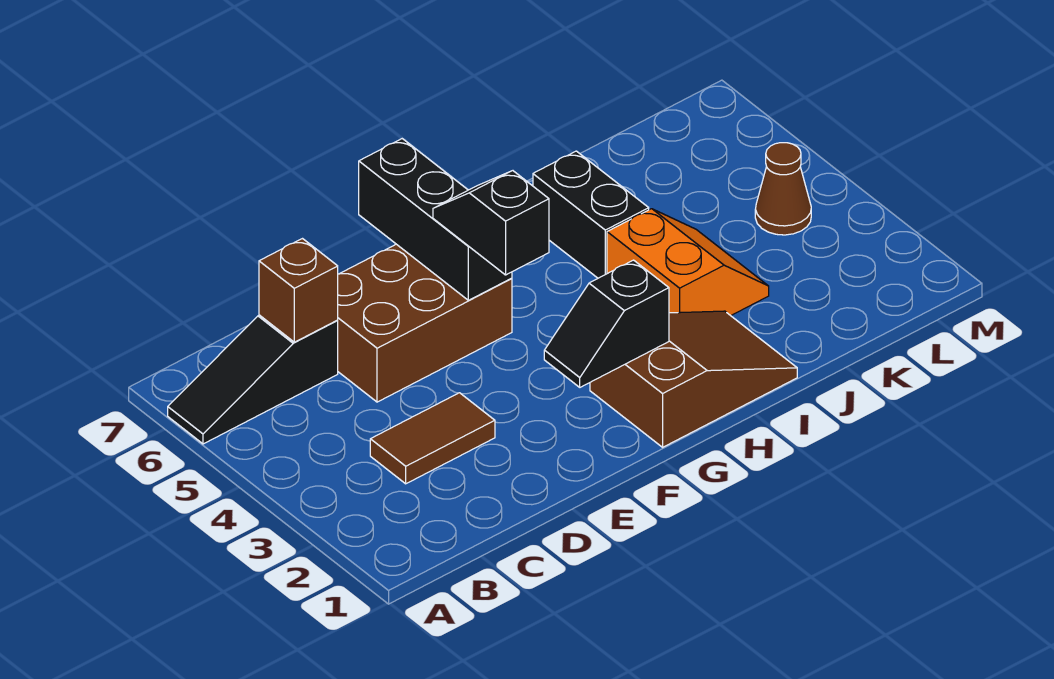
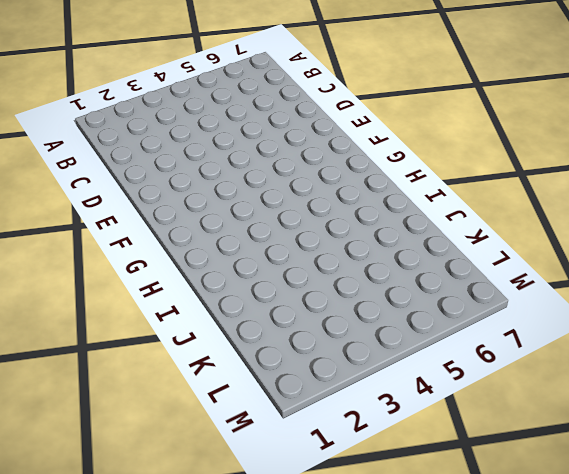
none -> black slope A6:C6 level 1 top C
none -> brown tile C3:D3 level 1

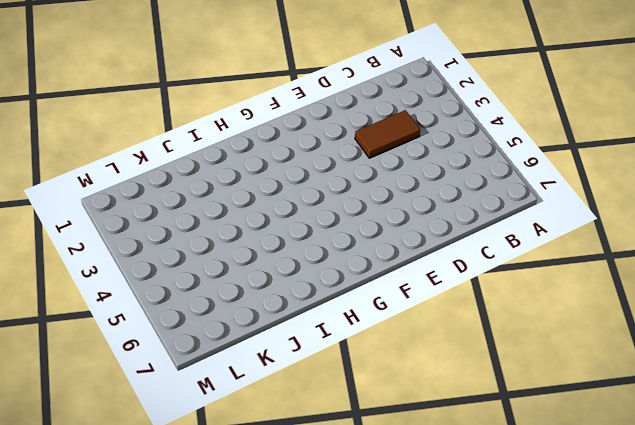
none -> black slope A6:C6 level 1 top C
none -> brown brick D5:F6 level 1

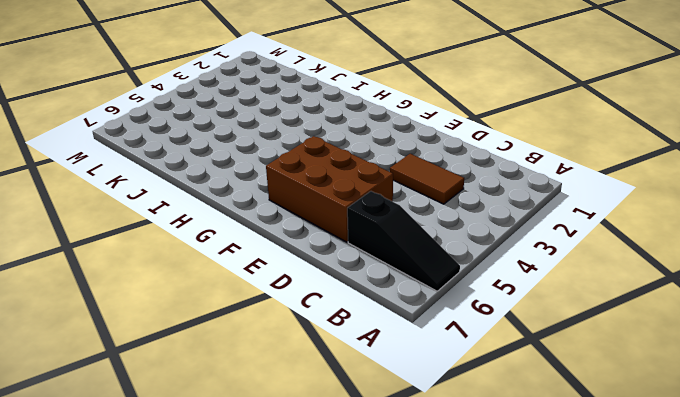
none -> brown slope G1:I2 level 1 top G
none -> orange slope I3:J4 level 1 top I

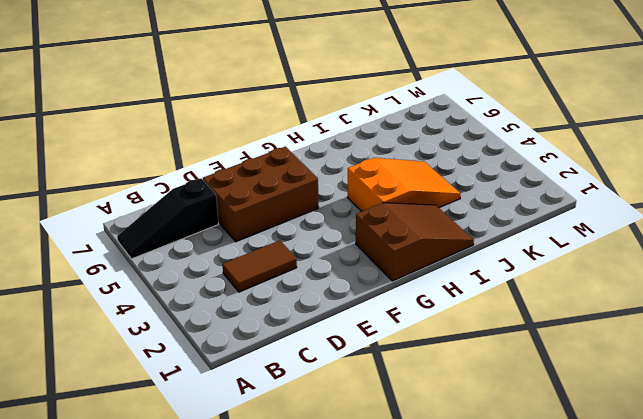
orange slope H3:J4 level 1 top H -> orange slope I3:J4 level 1 top I
none -> black brick I5:I6 level 1
none -> brown cone L4 level 1

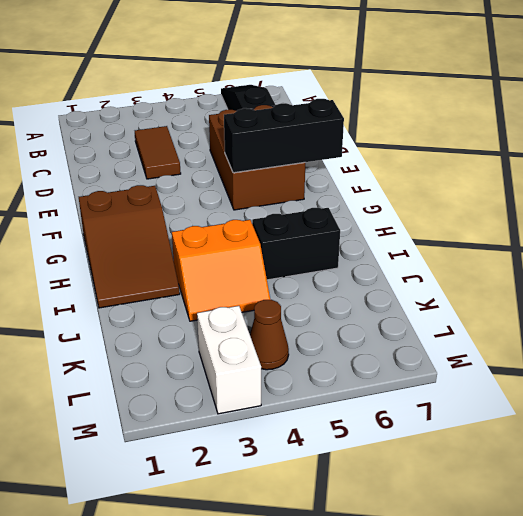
white brick L3:M3 level 1 -> none
none -> brown brick C6 level 2
none -> black slope F2:G2 level 2 top G

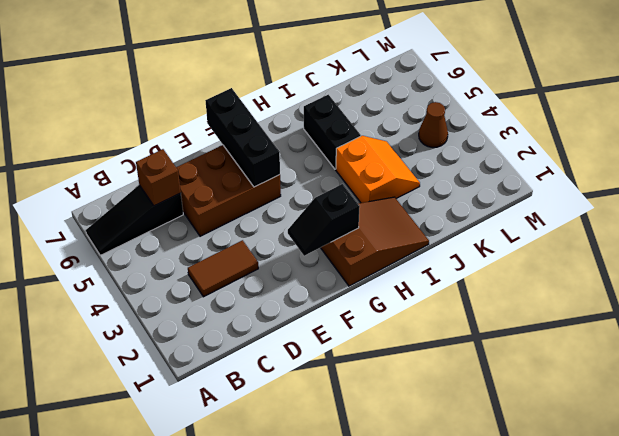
none -> black slope F4:F5 level 3 top 4

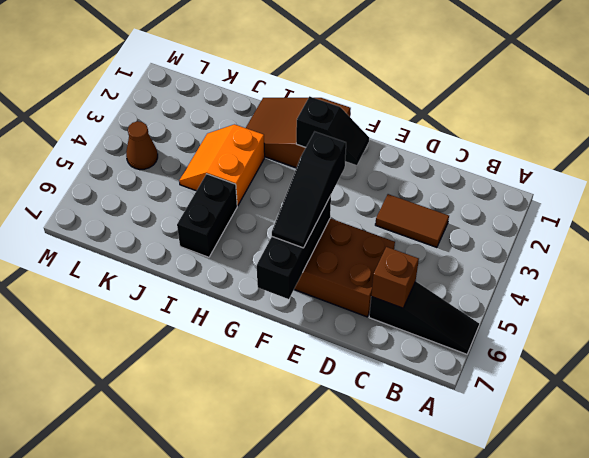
black slope F4:F6 level 3 top 4 -> black slope F4:F5 level 3 top 4

